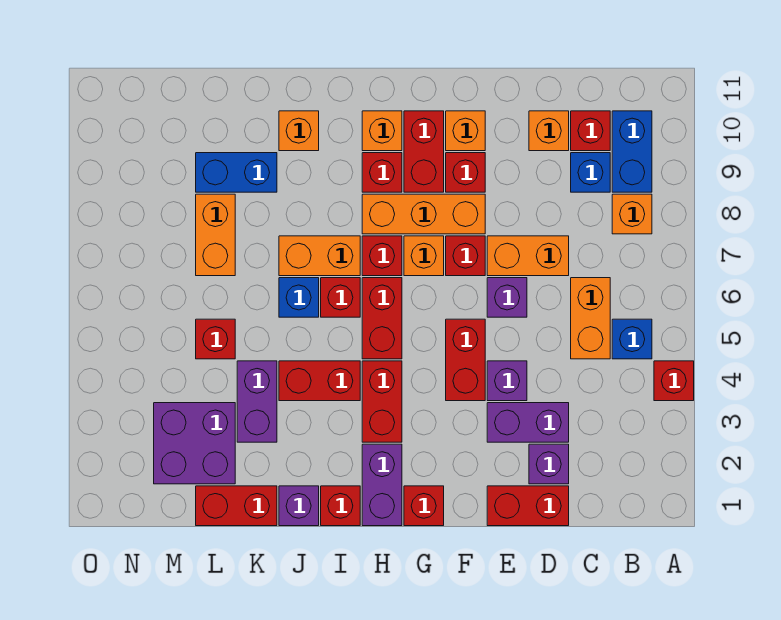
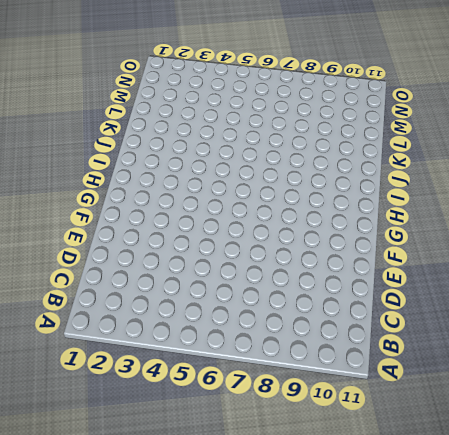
none -> red brick A4 level 1
none -> blue brick B5 level 1
none -> orange brick B8 level 1
none -> blue brick B9:B10 level 1

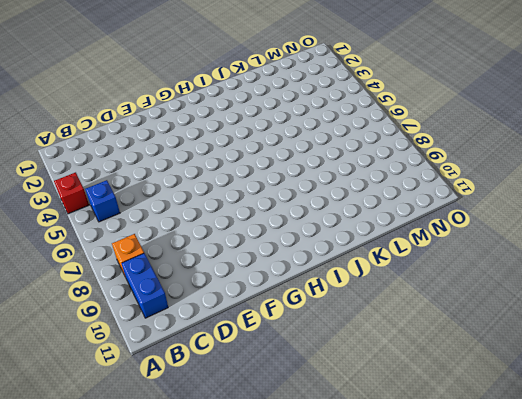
none -> orange brick C5:C6 level 1
none -> blue brick C9 level 1
none -> red brick C10 level 1
none -> red brick D1:E1 level 1

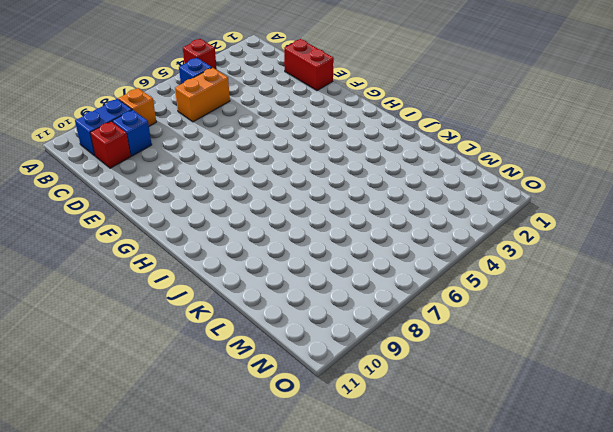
none -> purple brick D2 level 1
none -> purple brick D3:E3 level 1
none -> orange brick D7:E7 level 1
none -> orange brick D10 level 1

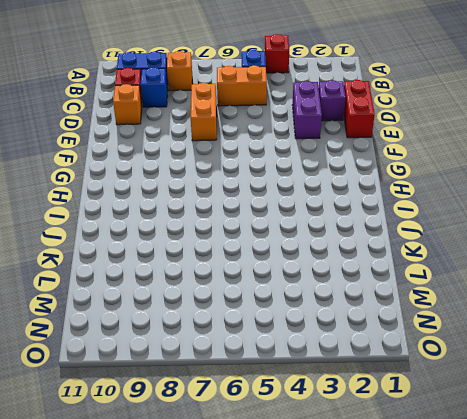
none -> purple brick E4 level 1
none -> purple brick E6 level 1
none -> red brick F4:F5 level 1
none -> red brick F7 level 1

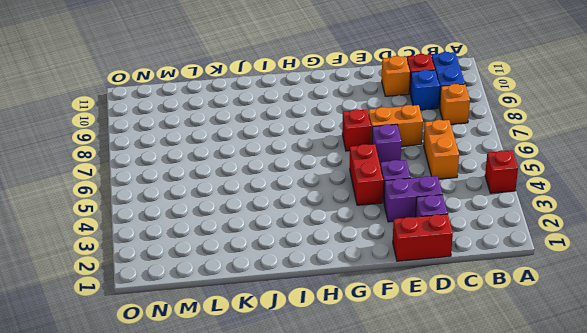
none -> blue brick B5 level 1
none -> orange brick F8:H8 level 1
none -> red brick F9 level 1
none -> orange brick F10 level 1

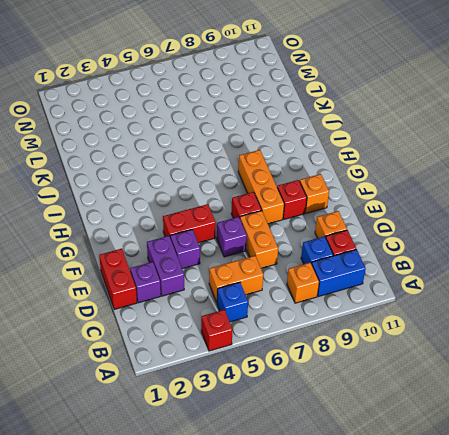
none -> red brick G1 level 1
none -> orange brick G7 level 1
none -> red brick G9:G10 level 1
none -> purple brick H1:H2 level 1

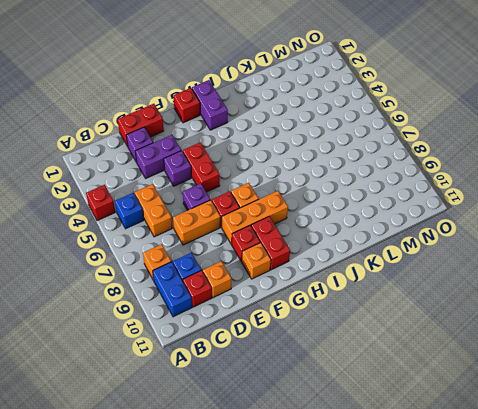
none -> red brick H3:H4 level 1
none -> red brick H5:H6 level 1
none -> red brick H7 level 1
none -> red brick H9 level 1

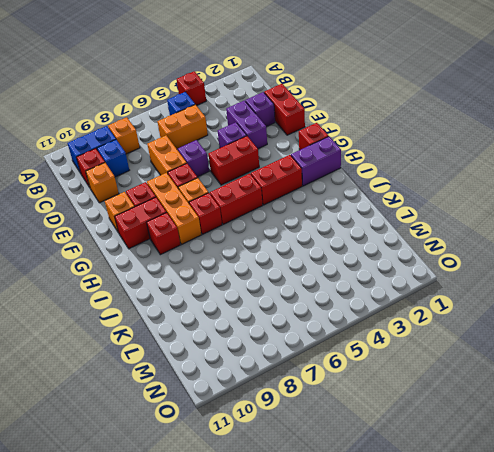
none -> orange brick H10 level 1
none -> red brick I1 level 1
none -> red brick I4:J4 level 1
none -> red brick I6 level 1

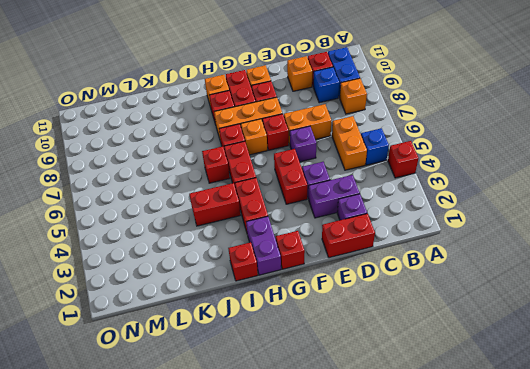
none -> orange brick I7:J7 level 1
none -> purple brick J1 level 1
none -> blue brick J6 level 1
none -> orange brick J10 level 1

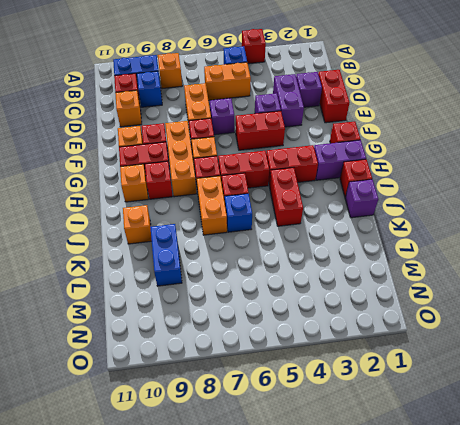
none -> red brick K1:L1 level 1
none -> purple brick K3:K4 level 1
none -> purple brick L2:M3 level 1
none -> red brick L5 level 1

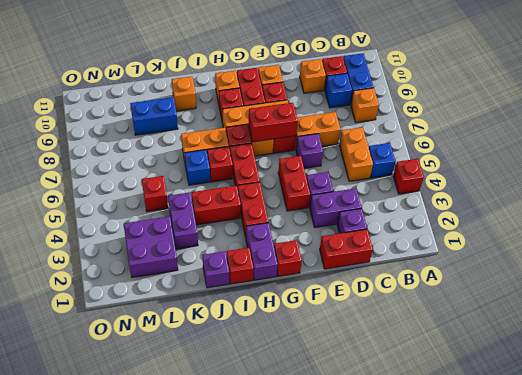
red brick F7:G7 level 2 -> red brick K1:L1 level 1
none -> orange brick L7:L8 level 1

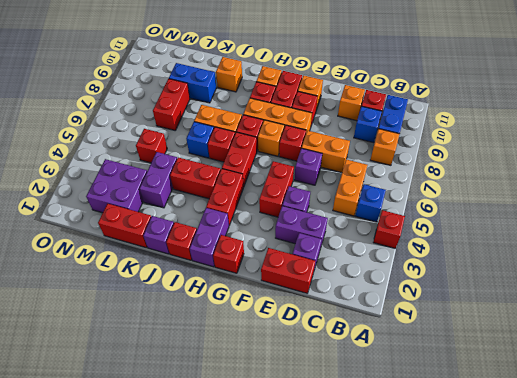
red brick L7:L8 level 1 -> orange brick L7:L8 level 1

